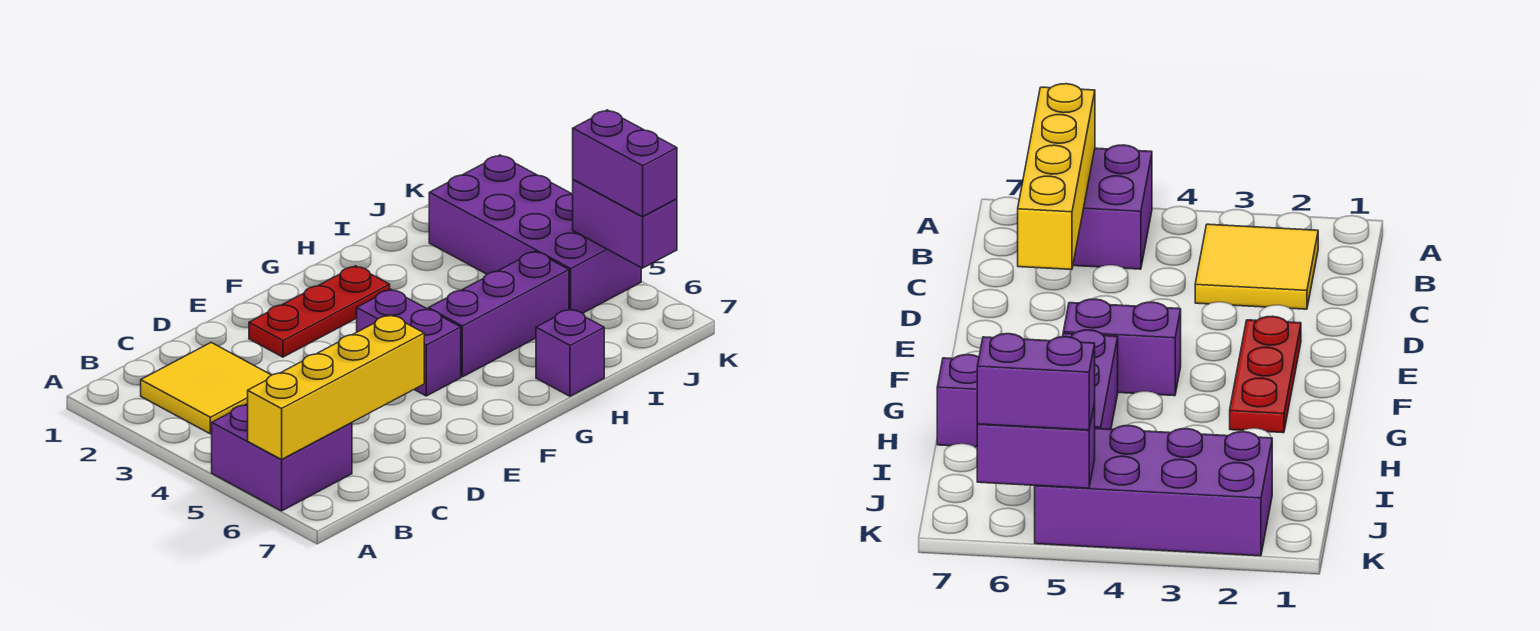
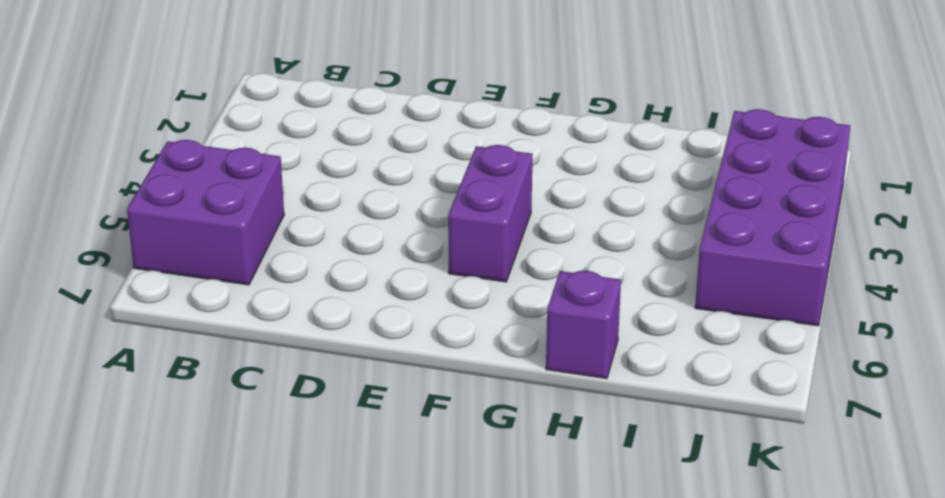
none -> yellow tile B2:C3 level 1
none -> red plate E2:G2 level 1

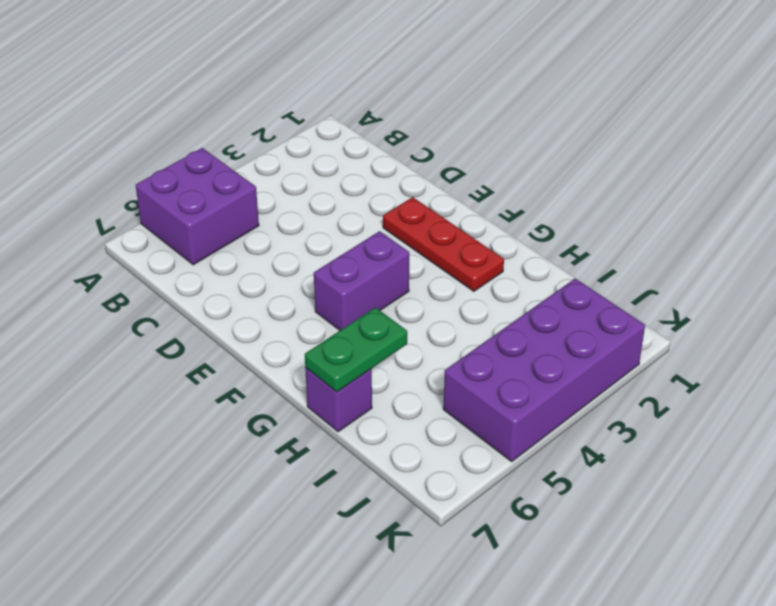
green plate H6:H7 level 2 -> none
none -> yellow tile B2:C3 level 1
none -> purple brick G5:I5 level 1

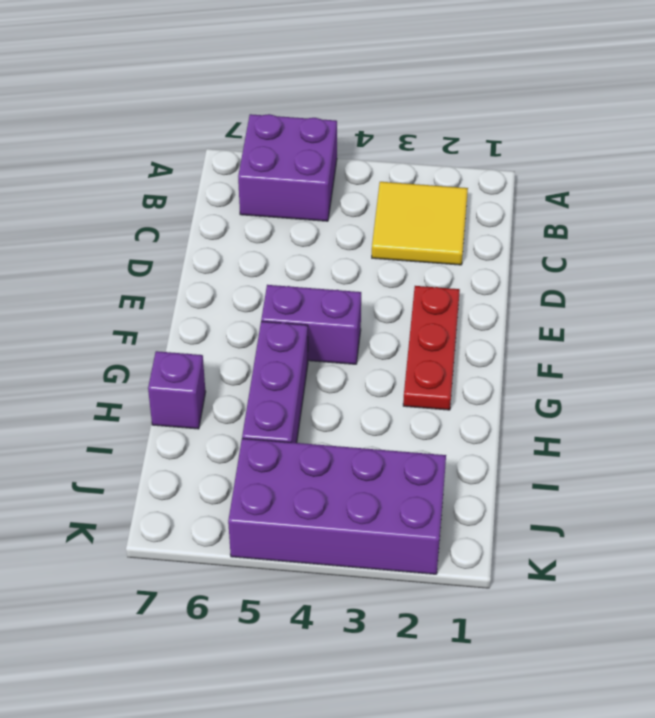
none -> yellow brick A6:D6 level 2
none -> purple brick K5:K6 level 2

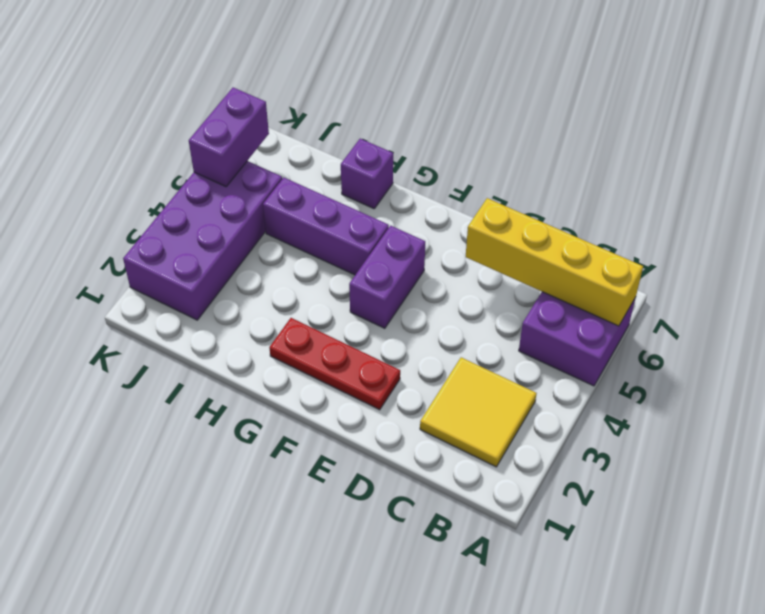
none -> purple brick K5:K6 level 3

